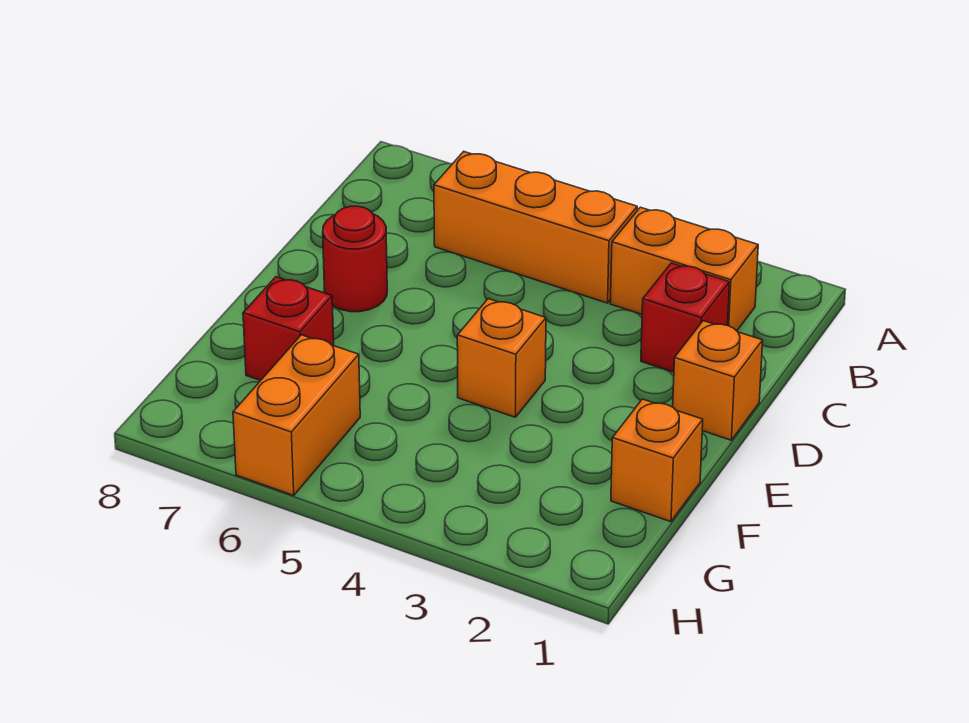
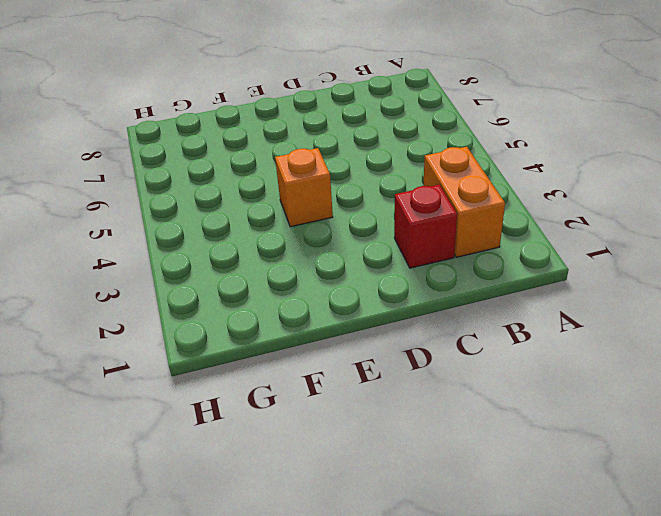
none -> orange brick B4:B6 level 1
none -> orange brick D1 level 1

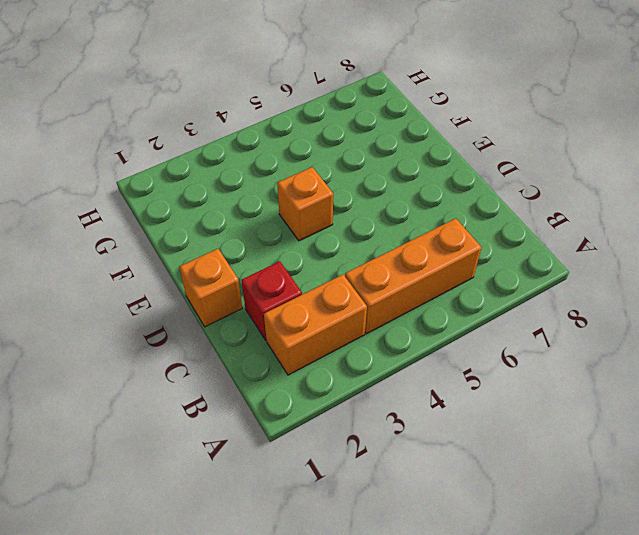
none -> red round brick D7 level 1
none -> orange brick F1 level 1

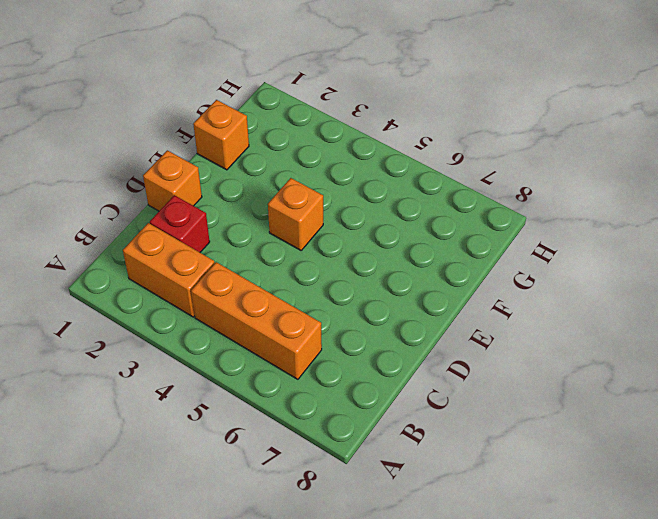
none -> red round brick D7 level 1
none -> red brick F7 level 1

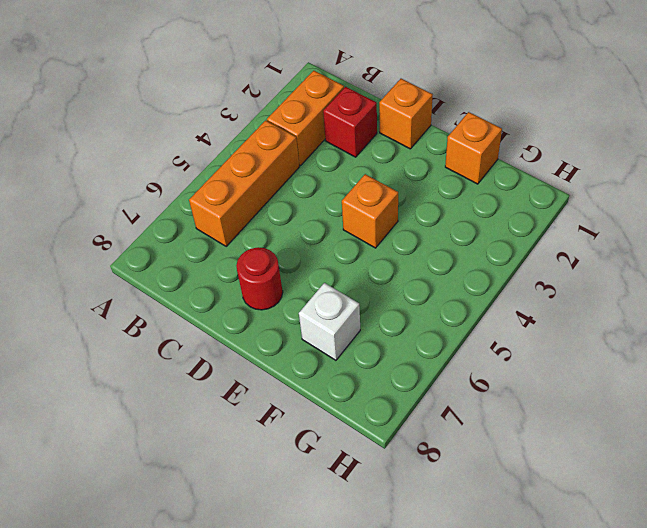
white brick F7 level 1 -> red brick F7 level 1
none -> orange brick G6:H6 level 1

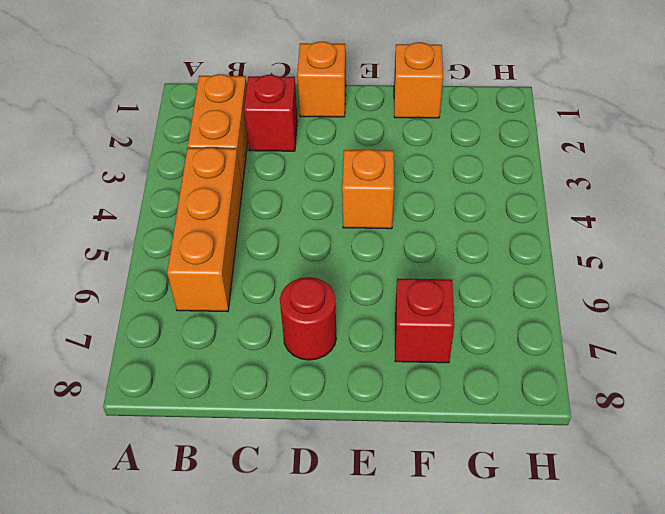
none -> orange brick G6:H6 level 1

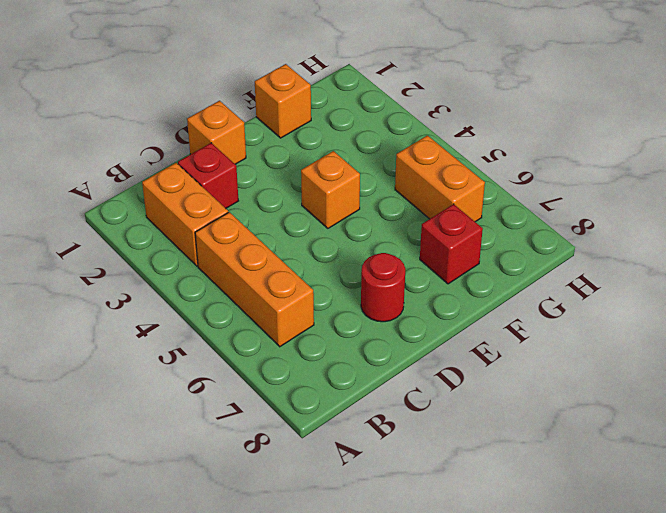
orange brick G5:G6 level 1 -> orange brick G6:H6 level 1

